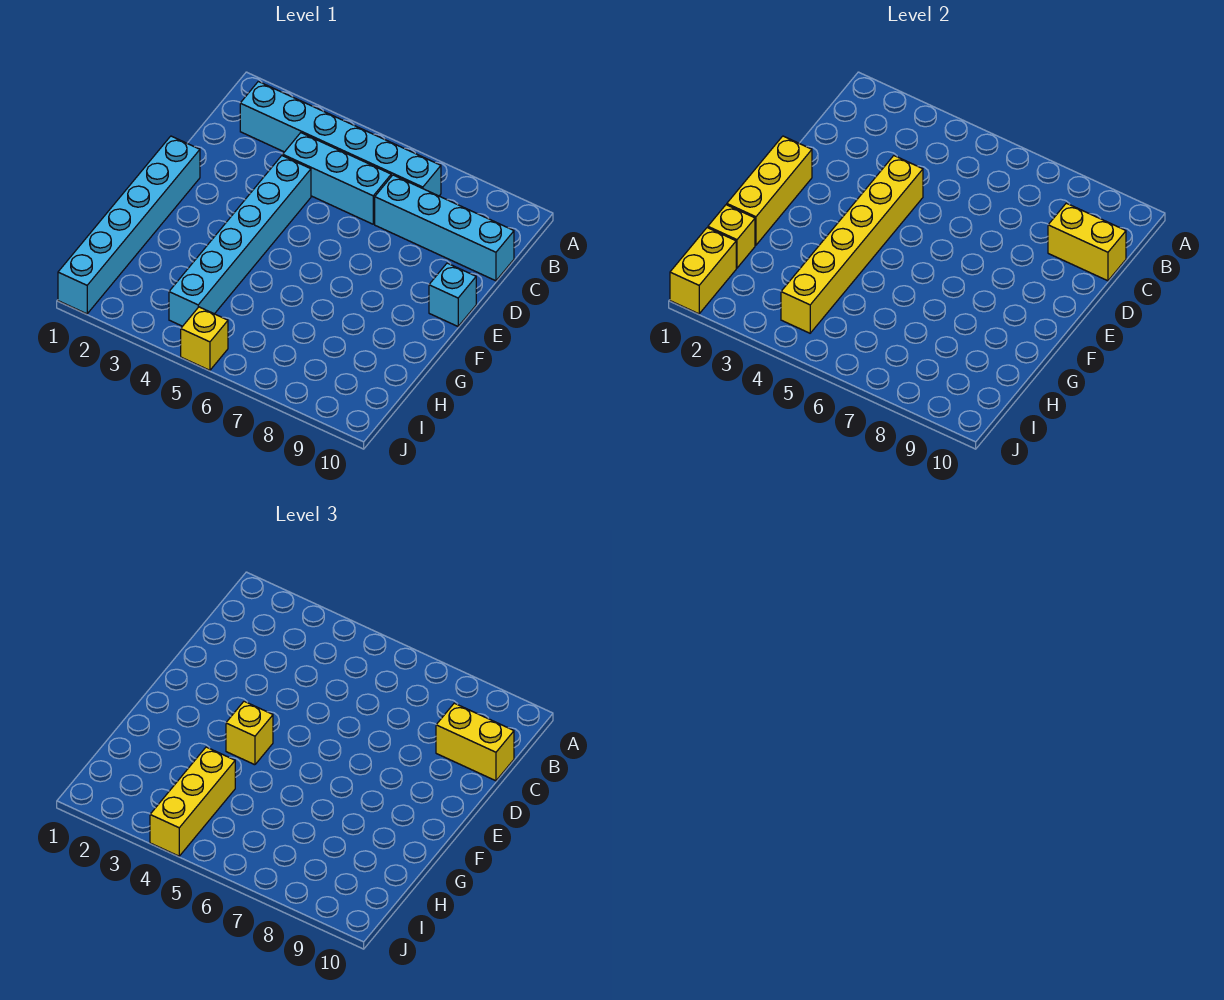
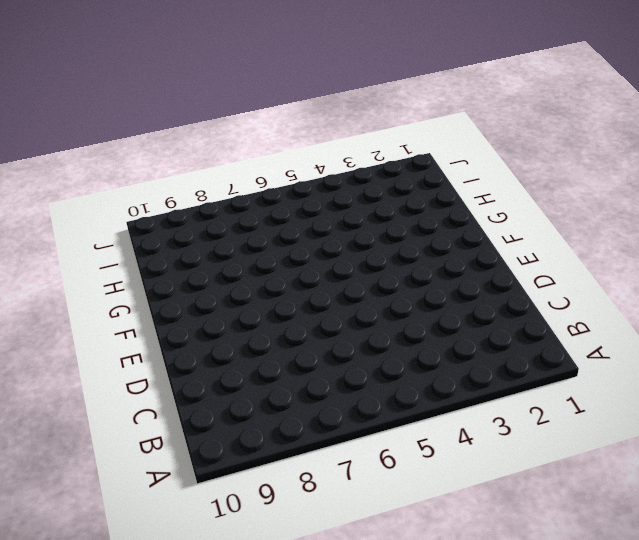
none -> cyan brick B2:B7 level 1
none -> cyan brick C4:C6 level 1
none -> cyan brick C7:C10 level 1

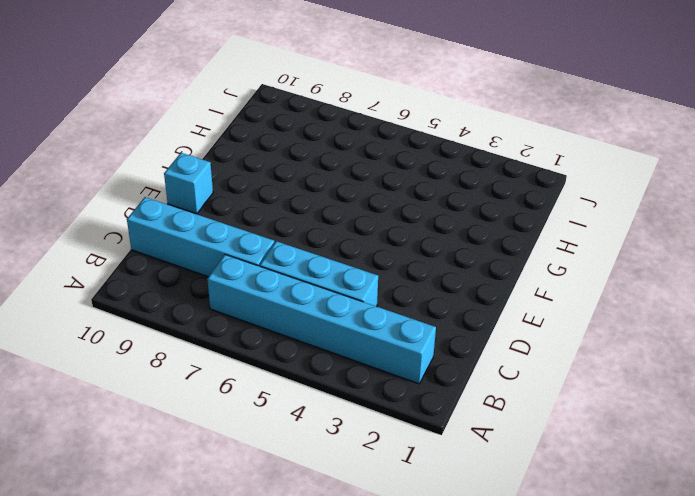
none -> cyan brick D4:I4 level 1
none -> cyan brick E1:J1 level 1
none -> yellow brick J5 level 1

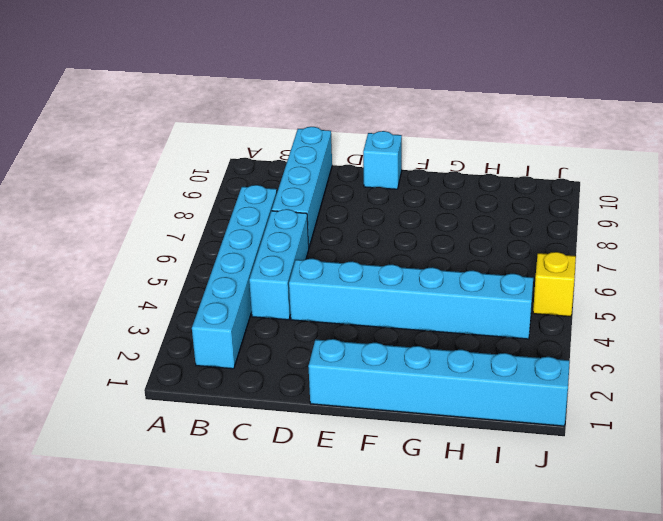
none -> yellow brick C9:C10 level 2
none -> yellow brick D4:I4 level 2
none -> yellow brick E1:G1 level 2

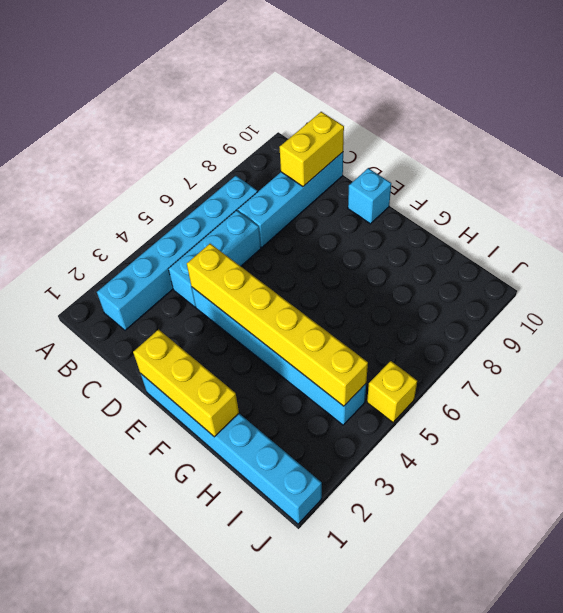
none -> yellow brick H1 level 2
none -> yellow brick I1:J1 level 2
none -> yellow brick C9:C10 level 3

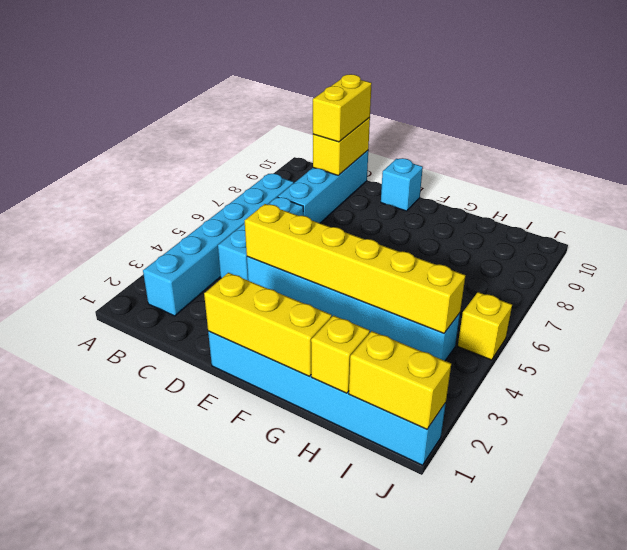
none -> yellow brick F4 level 3
none -> yellow brick H4:J4 level 3

